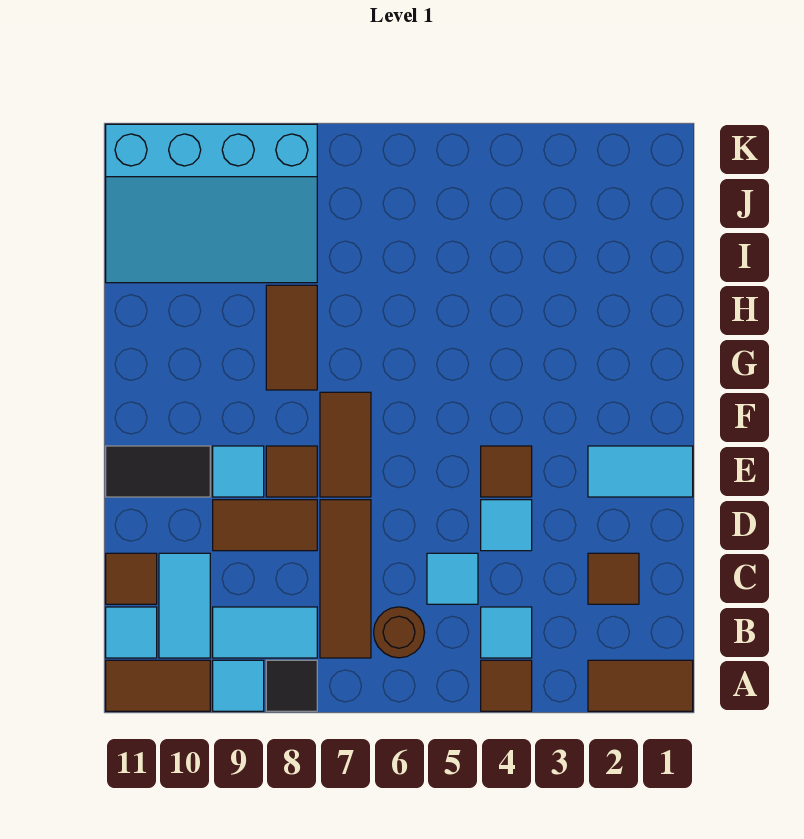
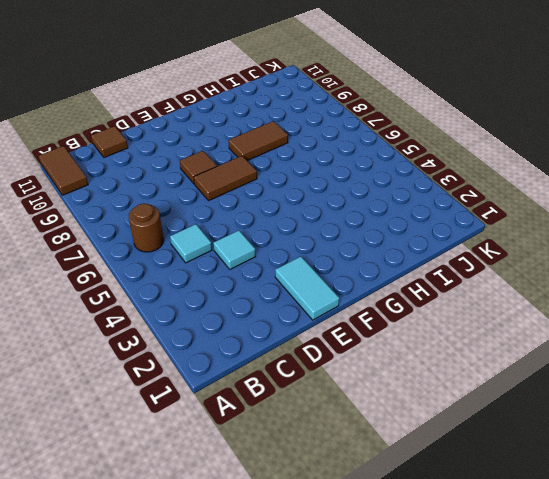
none -> brown tile A1:A2 level 1
none -> brown tile A4 level 1
none -> black tile A8 level 1

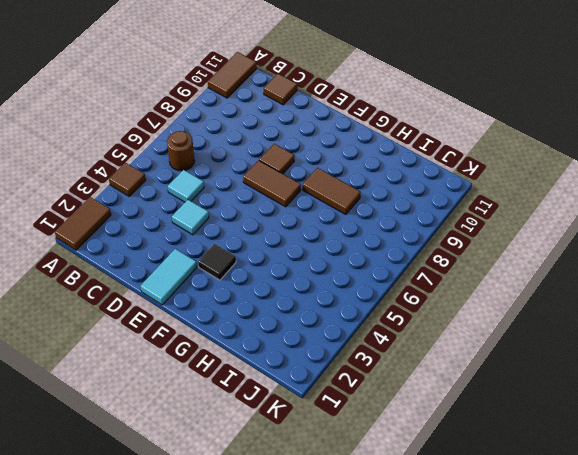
black tile F3 level 1 -> black tile A8 level 1
none -> cyan tile A9 level 1
none -> cyan tile B4 level 1
none -> brown tile B7:D7 level 1

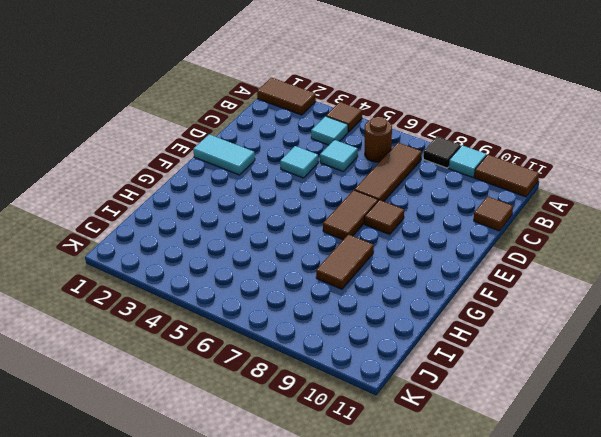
none -> cyan tile B8:B9 level 1
none -> cyan tile B10:C10 level 1
none -> cyan tile B11 level 1

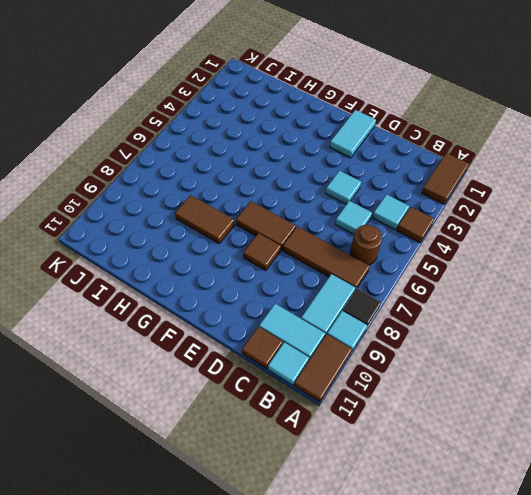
none -> brown tile C2 level 1
none -> brown tile D8:D9 level 1
none -> brown tile E4 level 1

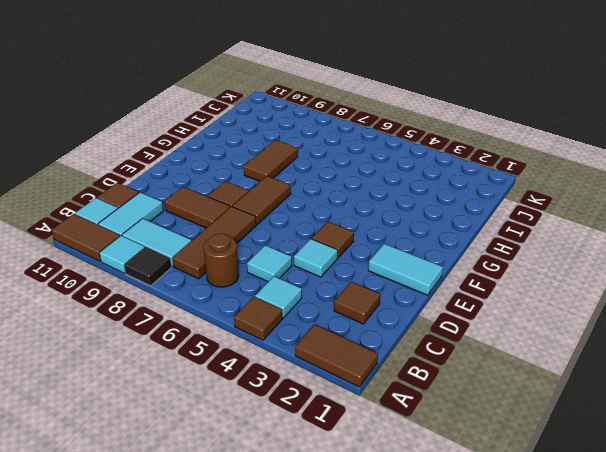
none -> cyan tile E9 level 1
none -> black tile E10:E11 level 1
none -> cyan slope I8:K11 level 1 top K

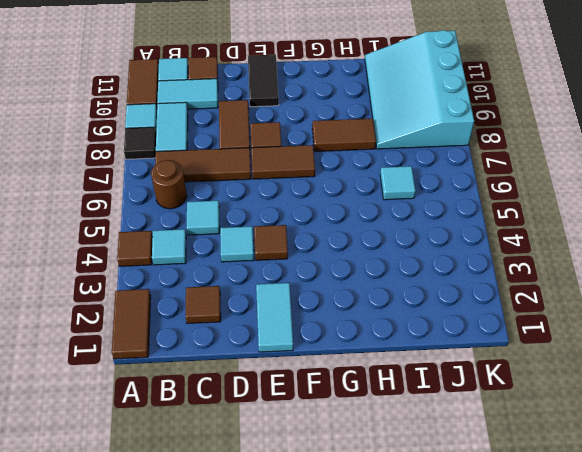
cyan tile I6 level 1 -> cyan tile E9 level 1

